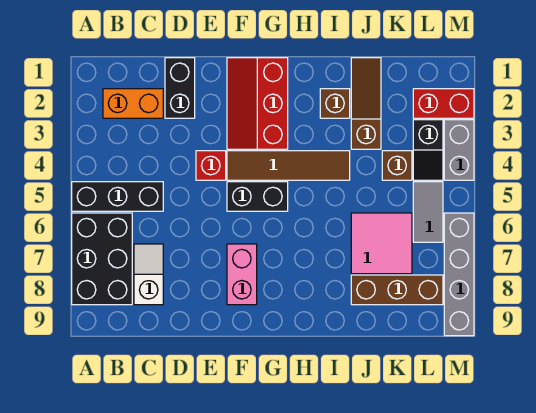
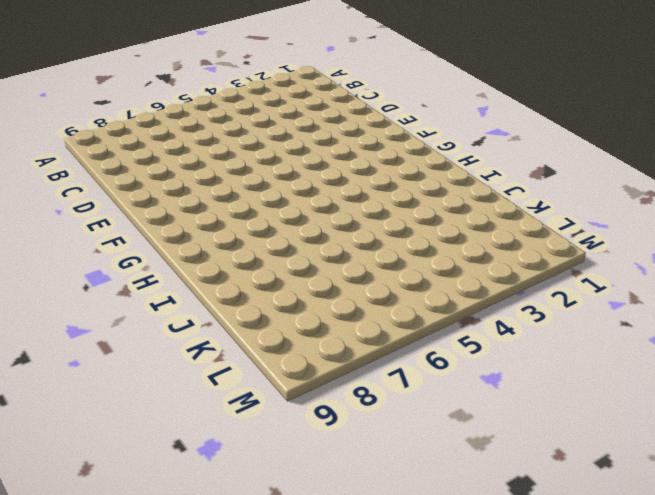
none -> black brick A5:C5 level 1
none -> black brick A6:B8 level 1
none -> orange brick B2:C2 level 1

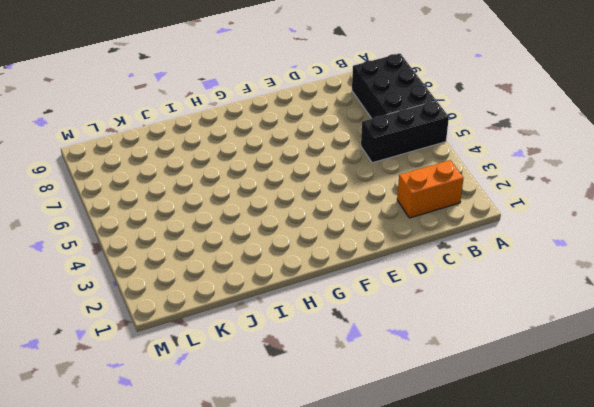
none -> white slope C7:C8 level 1 top 8
none -> black brick D1:D2 level 1
none -> red brick E4 level 1

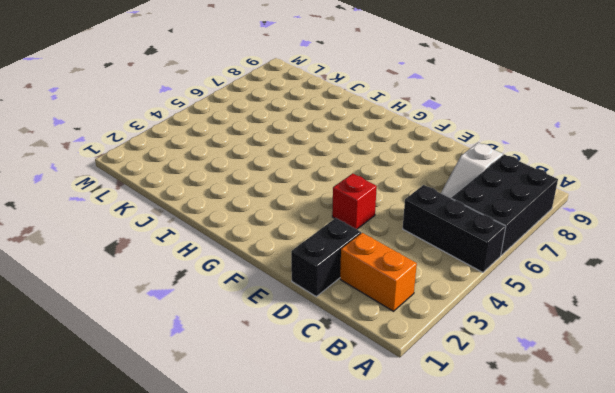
none -> red slope F1:G3 level 1 top G
none -> brown tile F4:I4 level 1
none -> black brick F5:G5 level 1

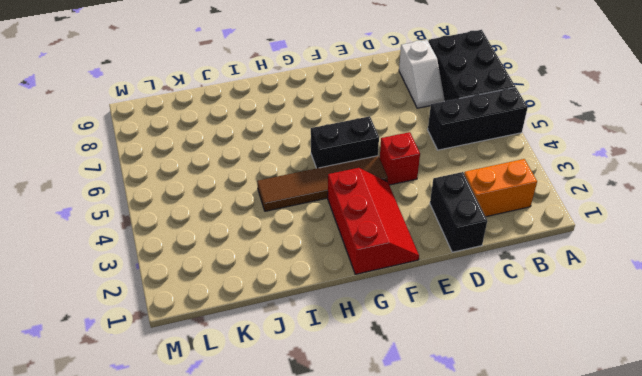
none -> pink brick F7:F8 level 1
none -> brown brick I2 level 1
none -> brown slope J1:J3 level 1 top 3

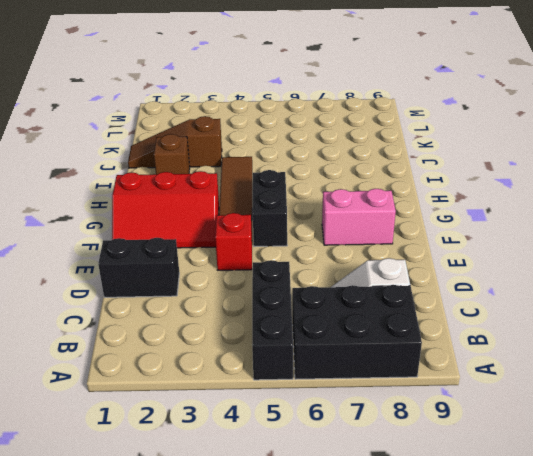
none -> orange brick B2:C2 level 1
none -> pink tile J6:K7 level 1
none -> brown brick J8:L8 level 1

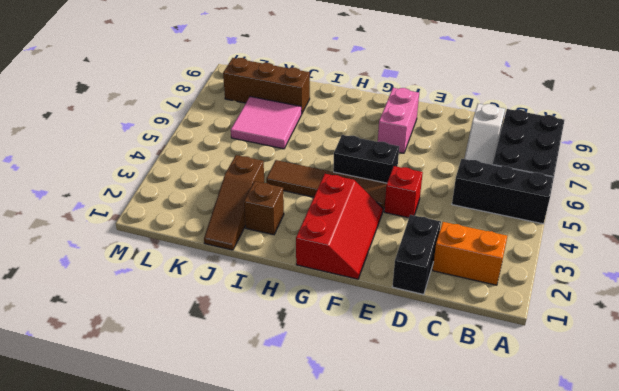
none -> brown brick K4 level 1
none -> red brick L2:M2 level 1
none -> black slope L3:L4 level 1 top 3

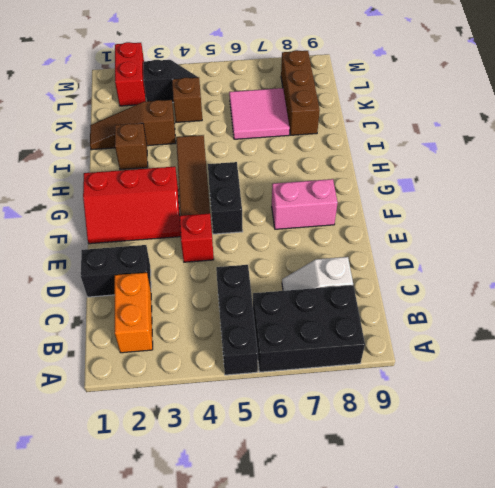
none -> grey tile L5:L6 level 1
none -> grey brick M3:M4 level 1
none -> grey brick M6:M9 level 1

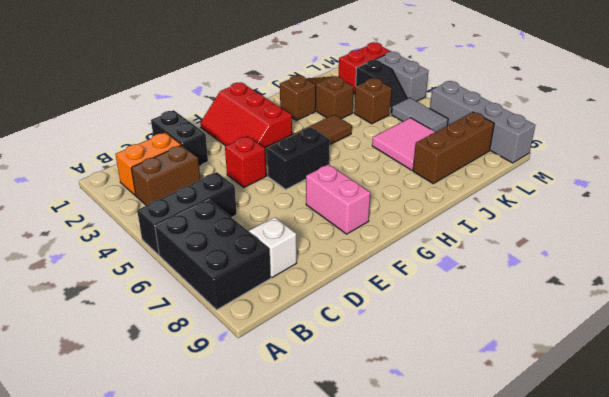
brown brick B3:C3 level 1 -> none

